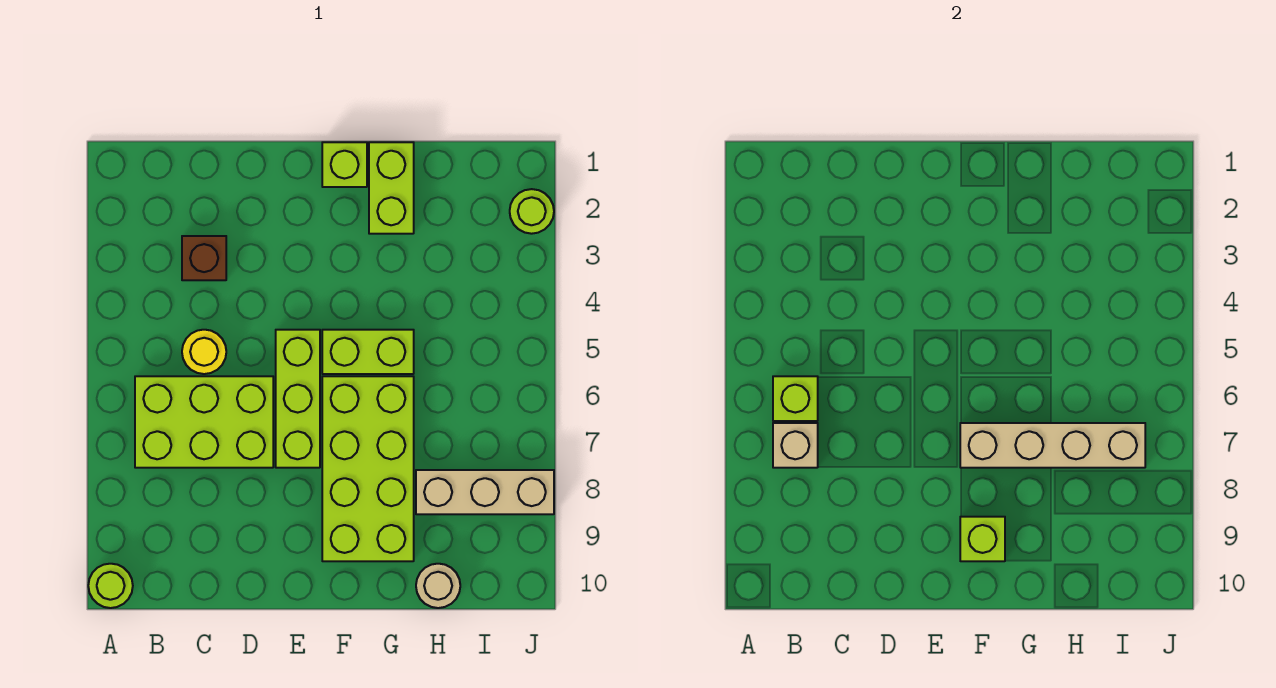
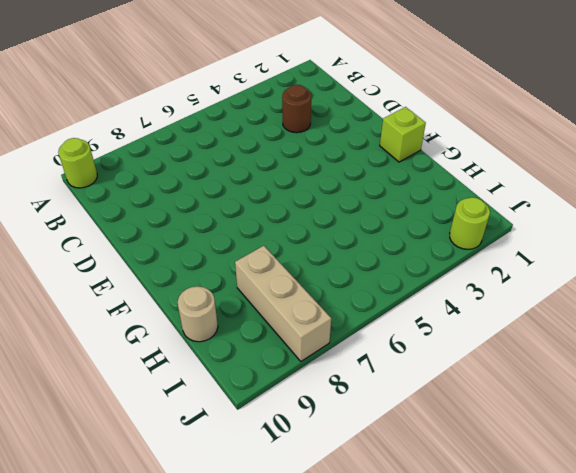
brown round brick C3 level 1 -> brown brick C3 level 1
none -> lime brick B6:D7 level 1
none -> yellow round brick C5 level 1
none -> lime brick E5:E7 level 1

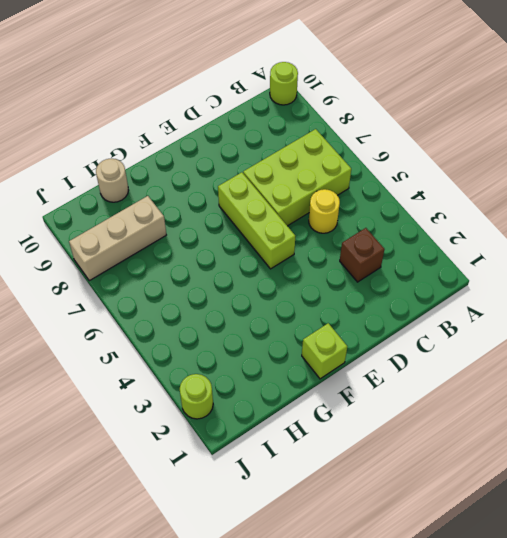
none -> lime brick F5:G5 level 1
none -> lime brick F6:G9 level 1
none -> lime brick G1:G2 level 1

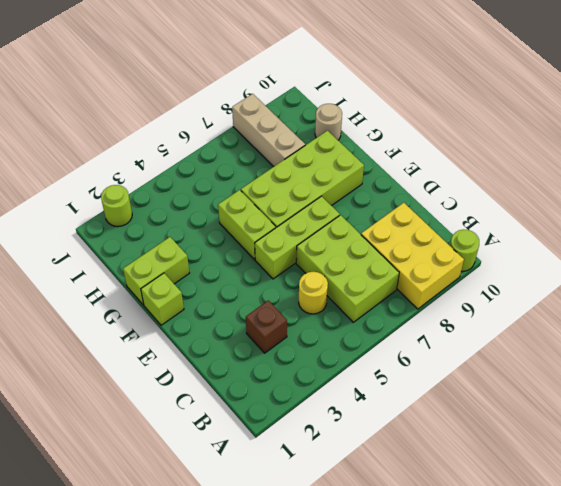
yellow brick A8:C9 level 1 -> none
none -> lime brick B6 level 2
none -> tan brick B7 level 2
none -> tan brick F7:I7 level 2

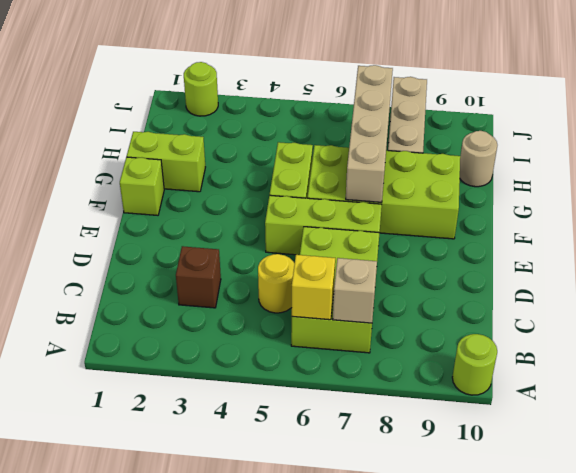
yellow brick B6 level 2 -> lime brick B6 level 2
none -> lime brick F9 level 2

